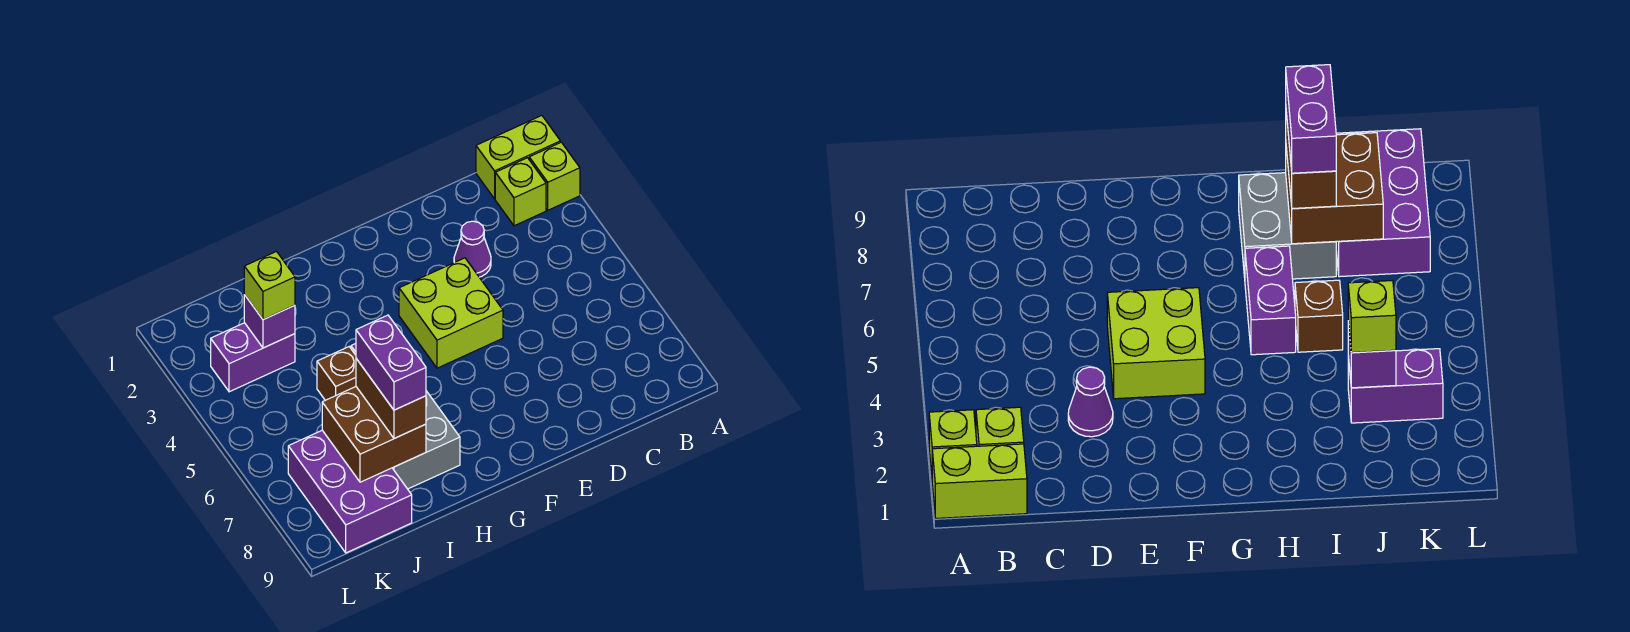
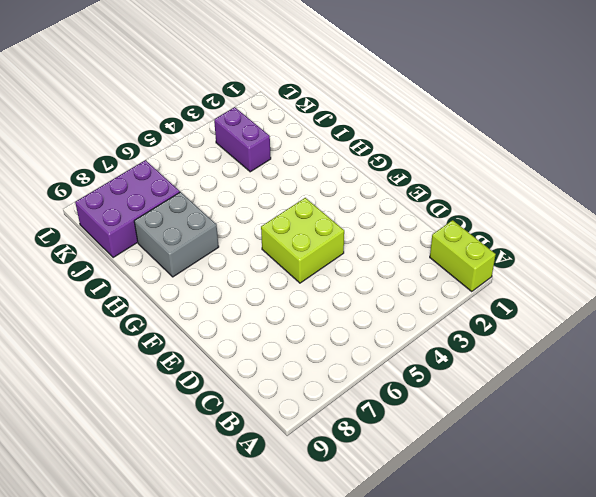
none -> lime brick A2 level 1
none -> lime brick B2 level 1
none -> purple cone D3 level 1

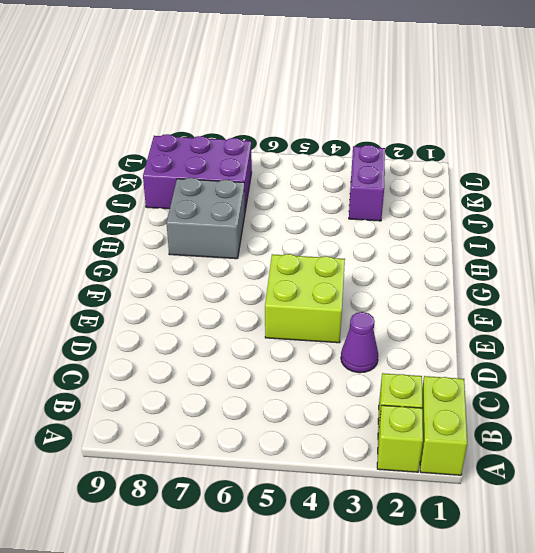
none -> purple brick H5:H6 level 1
none -> brown brick I5 level 1
none -> brown brick I7:J8 level 2

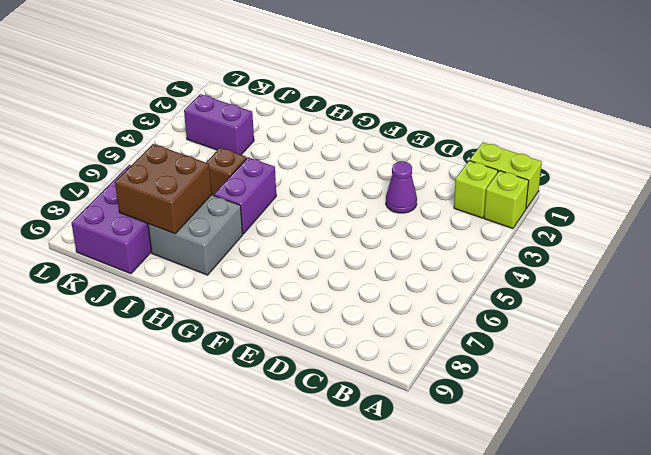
none -> lime brick E4:F5 level 1
none -> purple brick J3 level 2
none -> brown brick I7:I8 level 3

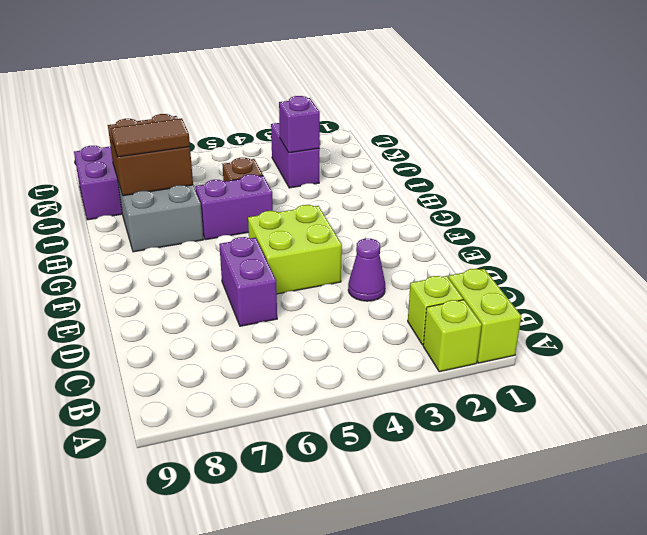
purple brick D6:E6 level 1 -> purple brick I7:I8 level 4
brown tile I7:I8 level 3 -> brown brick I7:I8 level 3
none -> lime brick J3 level 3

